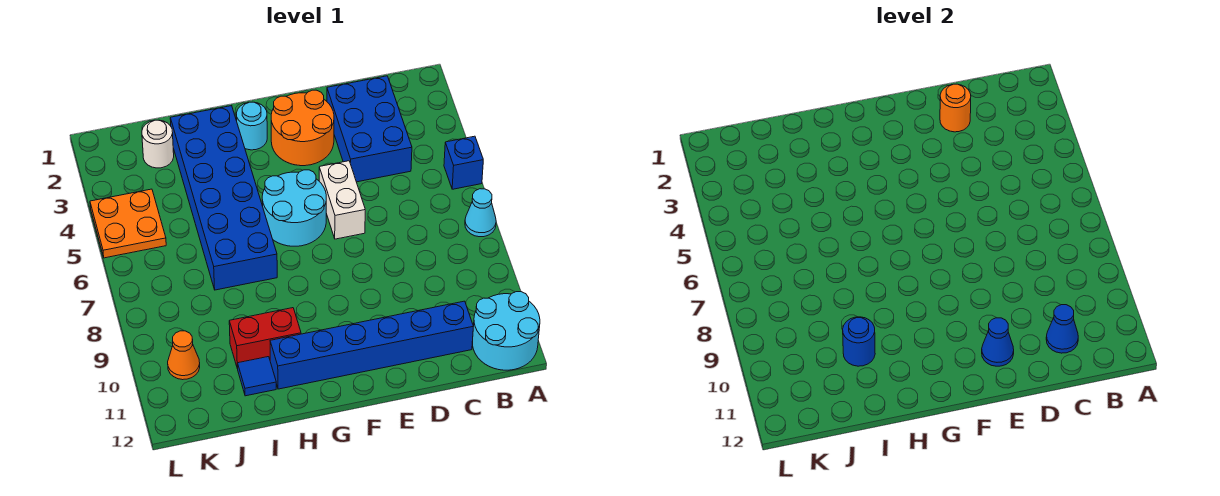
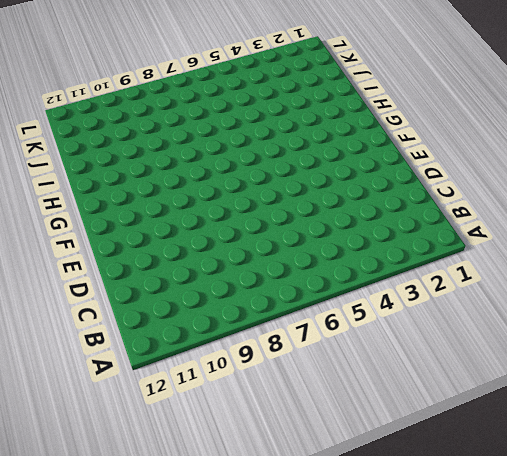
none -> blue brick A5 level 1
none -> cyan cone A7 level 1
none -> cyan round brick A11:B12 level 1

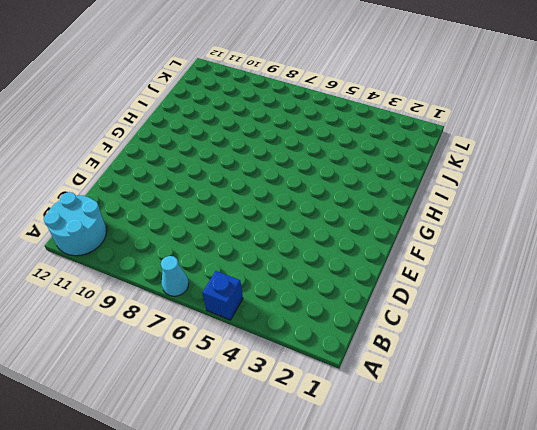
none -> blue brick C2:D4 level 1
none -> blue brick C11:H11 level 1
none -> orange round brick E2:F3 level 1

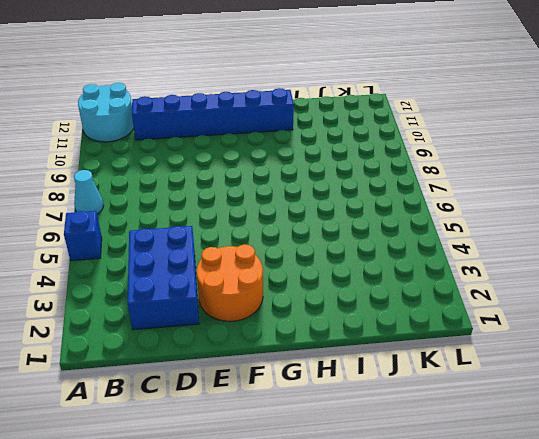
none -> white brick E5:E6 level 1
none -> cyan round brick F5:G6 level 1
none -> cyan round brick G2 level 1

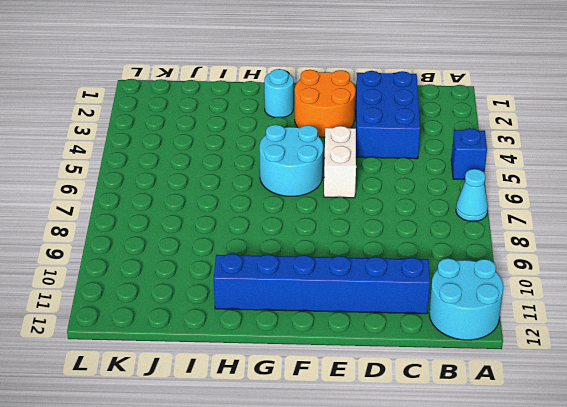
none -> blue brick H2:I7 level 1
none -> red brick H10:I10 level 1
none -> blue tile I11 level 1

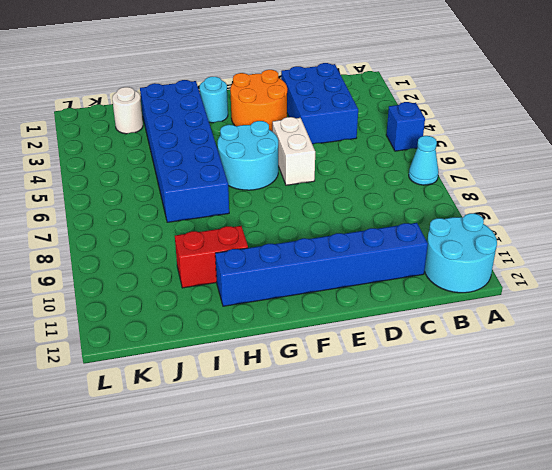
none -> blue tile I11 level 1
none -> orange plate K4:L5 level 1
none -> orange cone K10 level 1

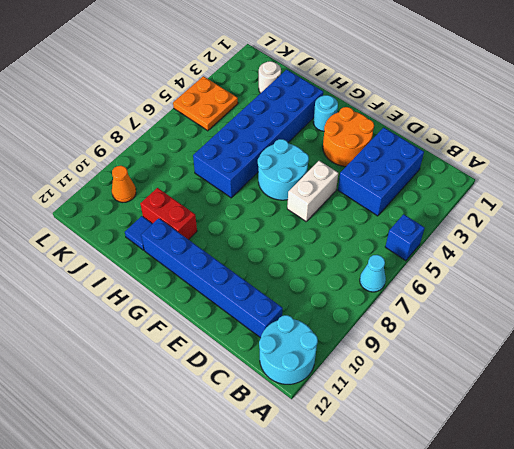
none -> blue cone C11 level 2
none -> orange round brick D2 level 2
none -> blue cone E11 level 2

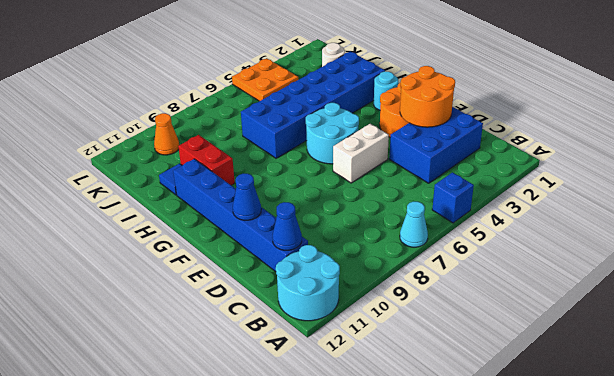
orange round brick D2:E3 level 2 -> orange round brick D2 level 2
none -> blue round brick I10 level 2

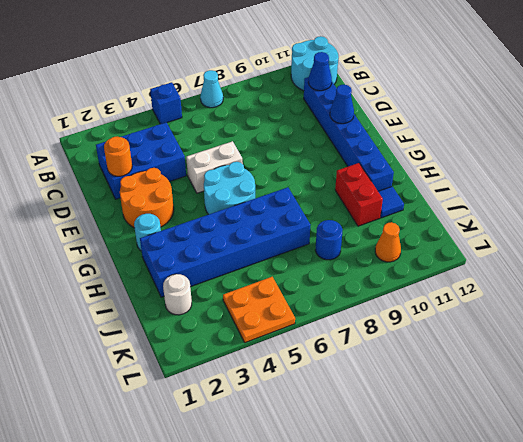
blue round brick J8 level 1 -> blue round brick I10 level 2

